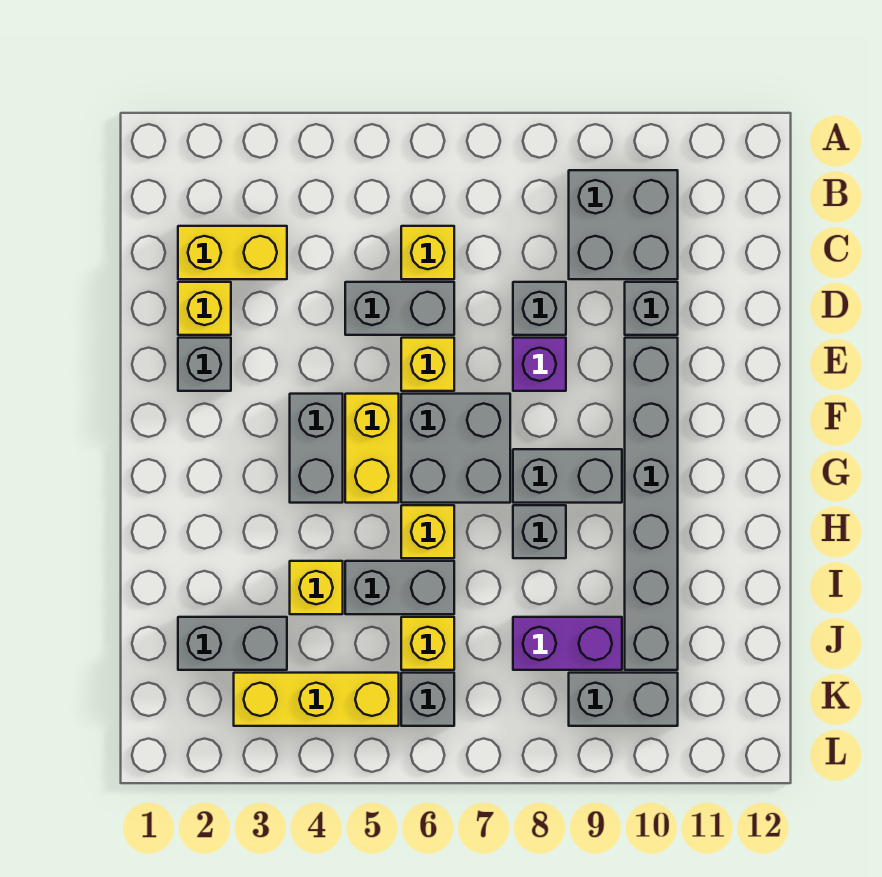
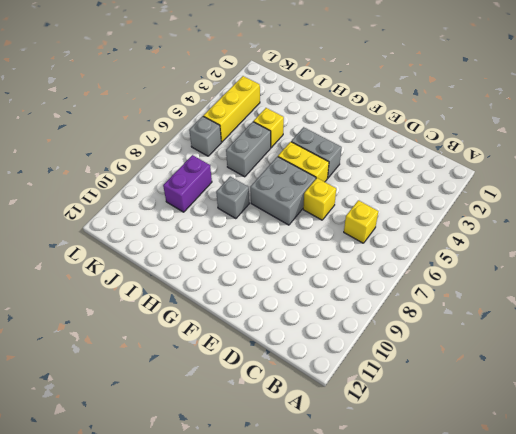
none -> grey brick B9:C10 level 1
none -> yellow brick C2:C3 level 1
none -> yellow brick D2 level 1

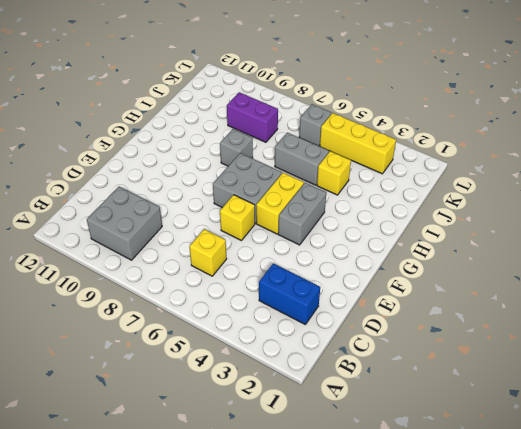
blue brick C2:C3 level 1 -> yellow brick C2:C3 level 1
none -> yellow brick D2 level 1
none -> grey brick D5:D6 level 1
none -> grey brick D8 level 1

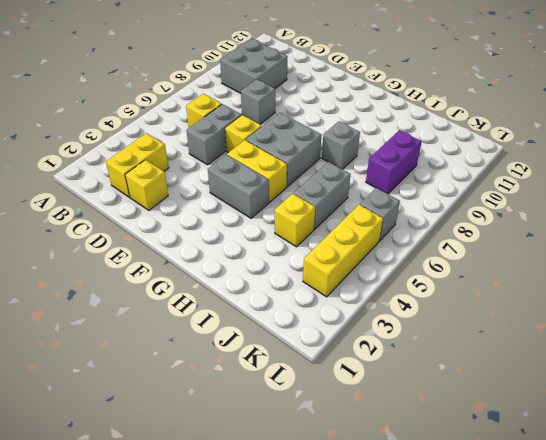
none -> grey brick D10 level 1
none -> grey brick E2 level 1
none -> purple brick E8 level 1

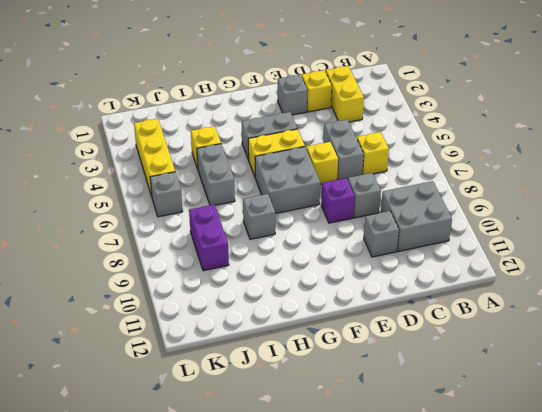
none -> grey brick E10:J10 level 1
none -> grey brick G8:G9 level 1
none -> yellow brick H6 level 1

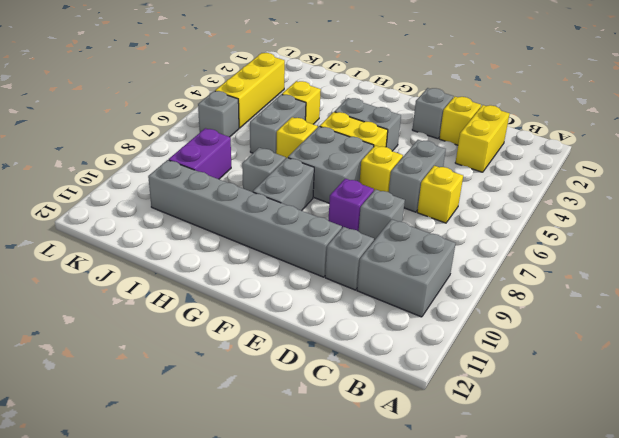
none -> grey brick J2:J3 level 1
none -> yellow brick J6 level 1
none -> grey brick K9:K10 level 1

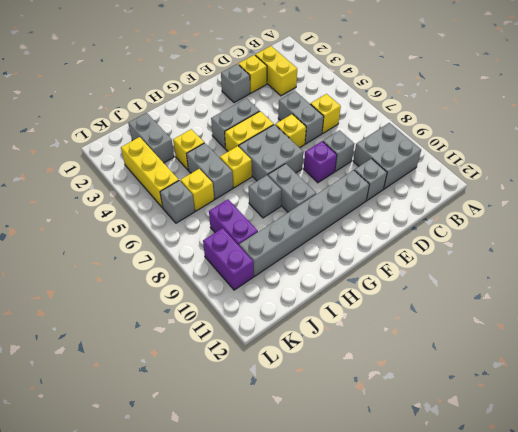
purple brick K9:K10 level 1 -> grey brick K9:K10 level 1

